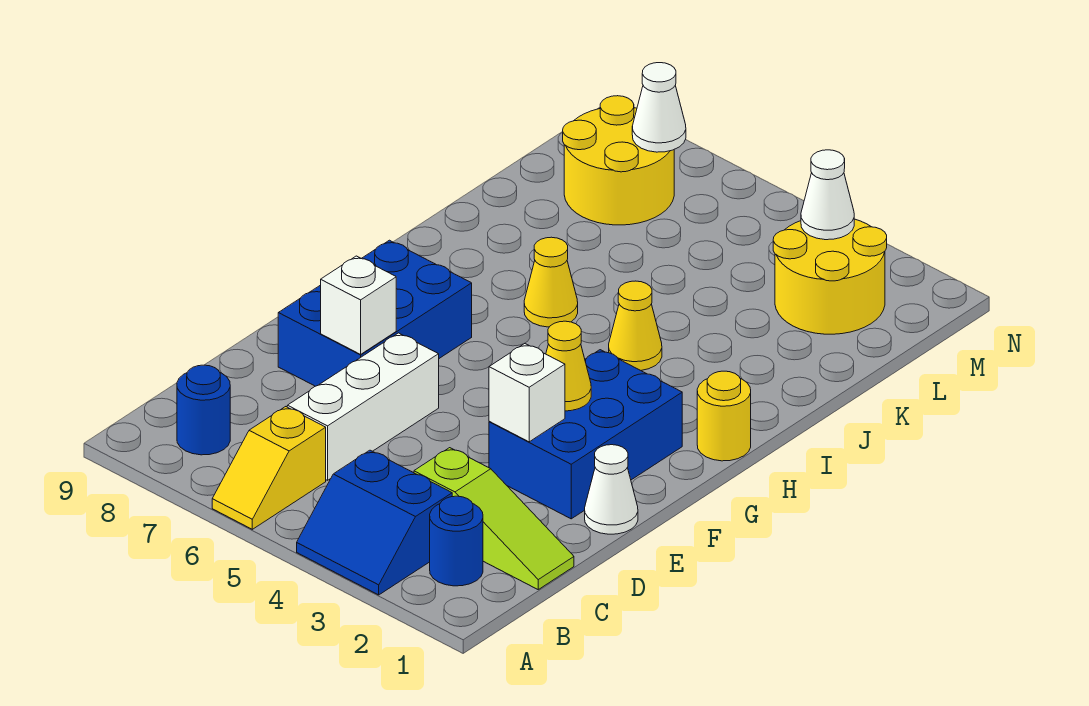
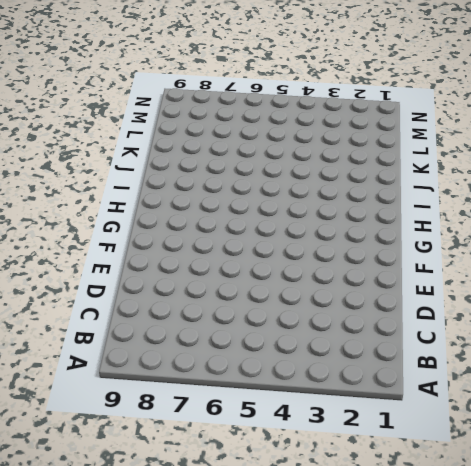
none -> blue slope A3:B4 level 1 top B
none -> yellow slope A6:B6 level 1 top B
none -> blue round brick B2 level 1

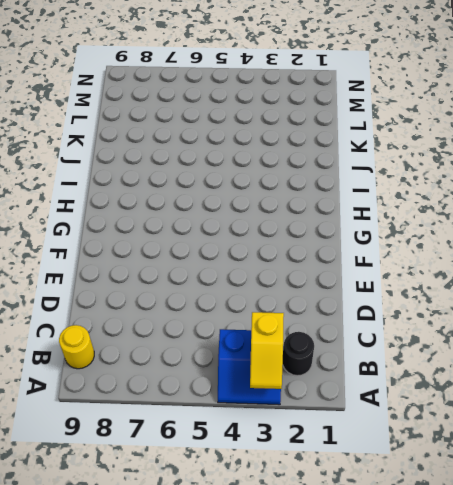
yellow slope A3:B3 level 2 top B -> yellow slope A6:B6 level 1 top B
black round brick B2 level 1 -> blue round brick B2 level 1
yellow round brick B9 level 1 -> yellow round brick H1 level 1
none -> blue round brick B8 level 1
none -> lime slope C1:C3 level 1 top 3
none -> white brick C6:E6 level 1

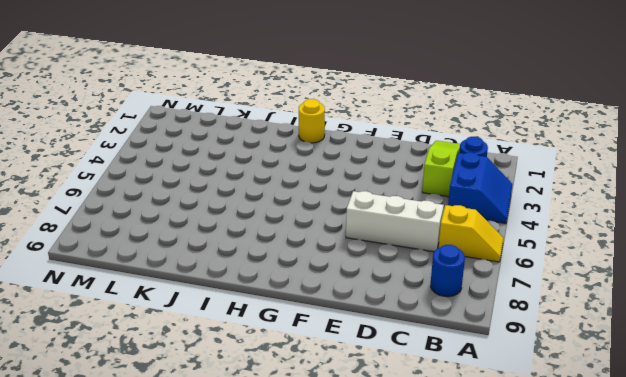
none -> white cone E1 level 1
none -> blue brick E2:G3 level 1
none -> blue brick E7:G8 level 1

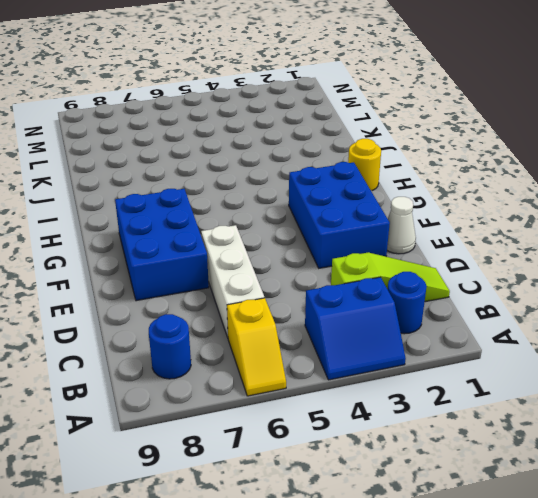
none -> yellow cone I4 level 1
none -> yellow cone I6 level 1
none -> yellow round brick L2:M3 level 1

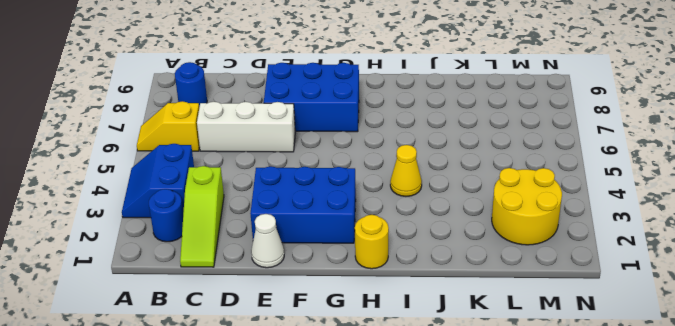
none -> yellow cone I6 level 1
none -> yellow round brick L7:M8 level 1
none -> white brick E3 level 2

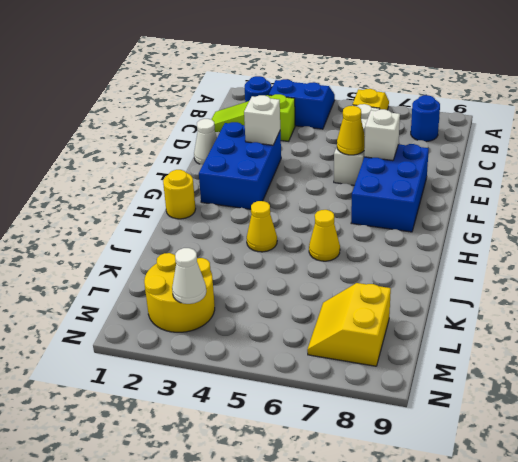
yellow cone E6 level 2 -> yellow cone F3 level 2
yellow slope L7:M8 level 1 top 8 -> yellow round brick L7:M8 level 1
none -> white cone M7 level 2

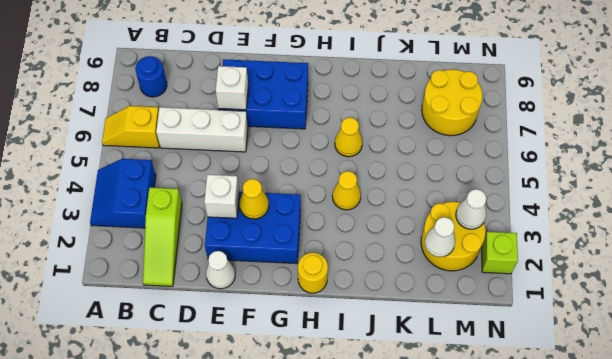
white cone L2 level 2 -> white cone M7 level 2
lime brick N2 level 1 -> none
none -> blue round brick B2 level 1

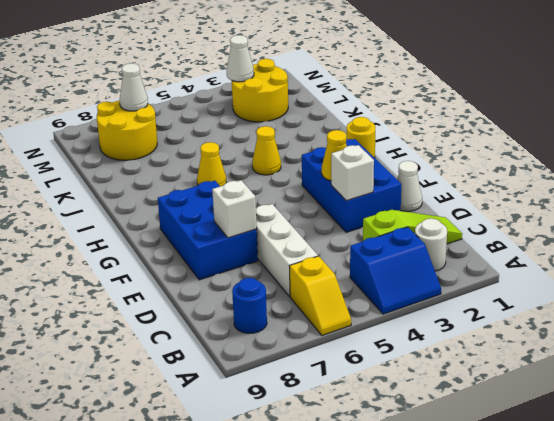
white round brick B2 level 1 -> blue round brick B2 level 1

